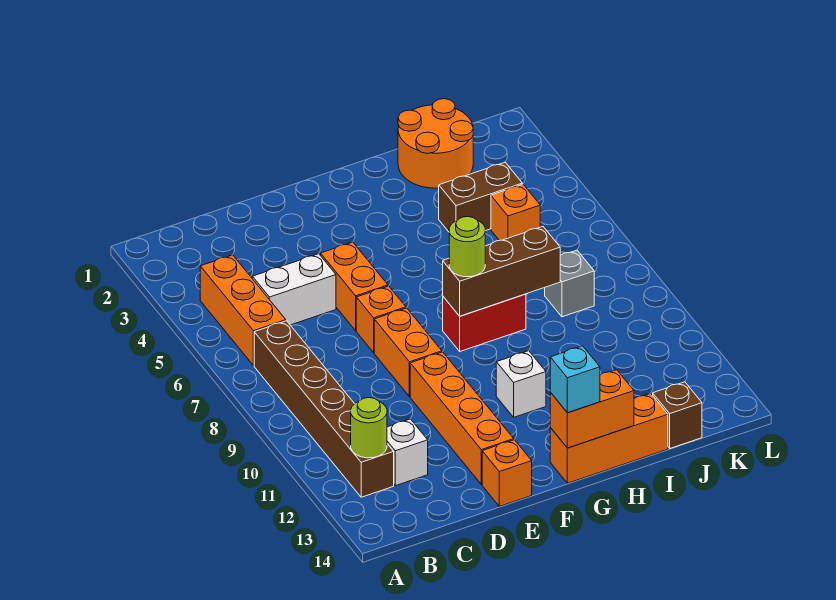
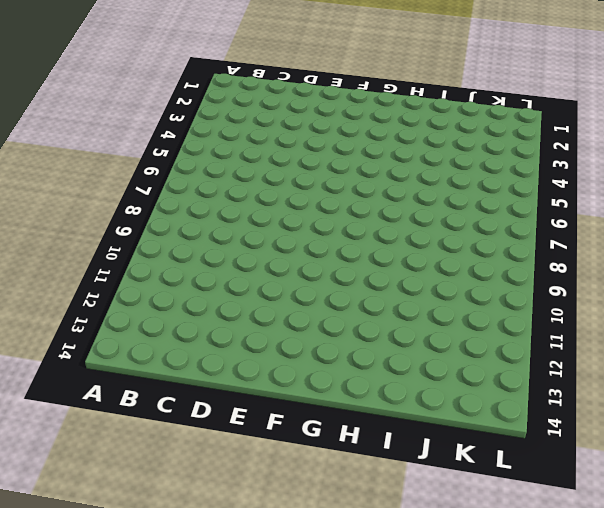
none -> orange brick B4:B6 level 1
none -> brown brick B7:B12 level 1
none -> white brick C5:D5 level 1

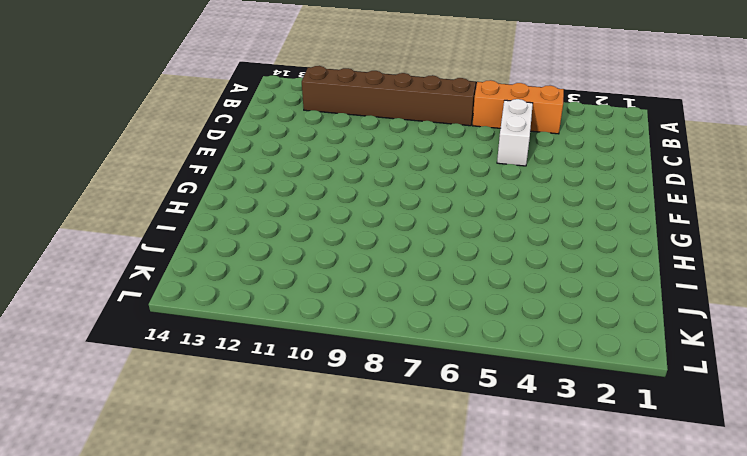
none -> white brick C12 level 1
none -> orange brick E5:E6 level 1
none -> orange brick E7 level 1

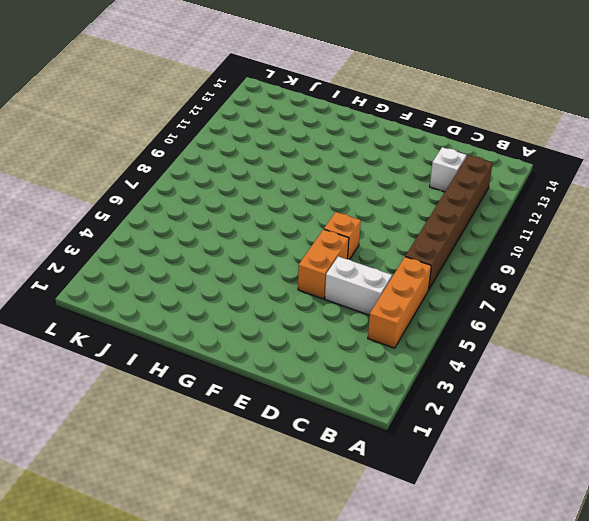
none -> orange brick E8:E9 level 1
none -> orange brick E10:E13 level 1
none -> orange brick E14 level 1

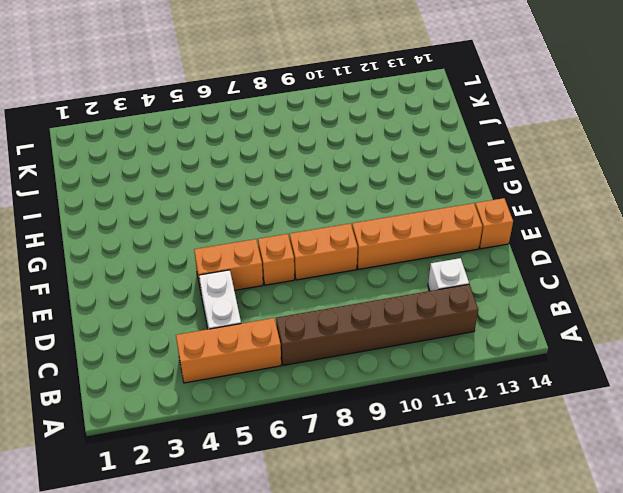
none -> red brick G8:H8 level 1
none -> white brick G11 level 1
none -> orange brick G14:I14 level 1

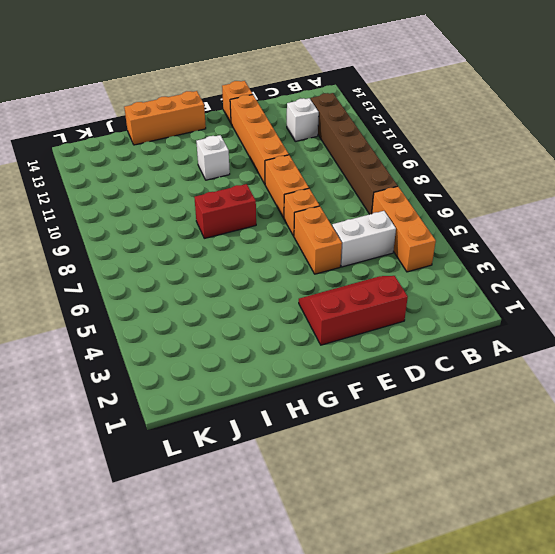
red slope D2:F3 level 1 top 2 -> none
none -> orange round brick I1:J2 level 1
none -> brown brick I4:J4 level 1
none -> orange brick J5 level 1

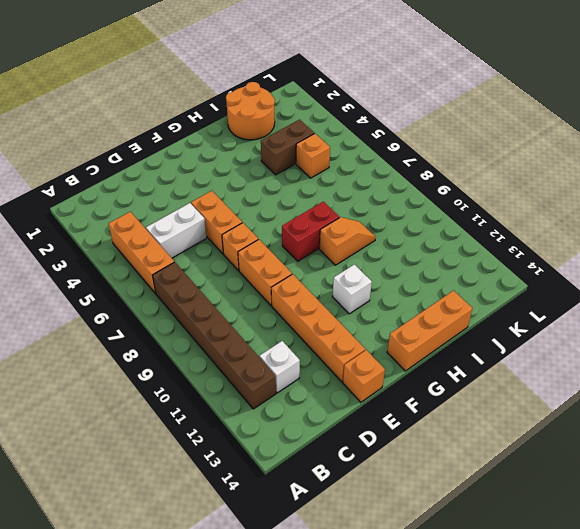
orange slope H9:I9 level 1 top H -> none
none -> grey brick J8 level 1
none -> brown brick J14 level 1
none -> lime round brick B12 level 2

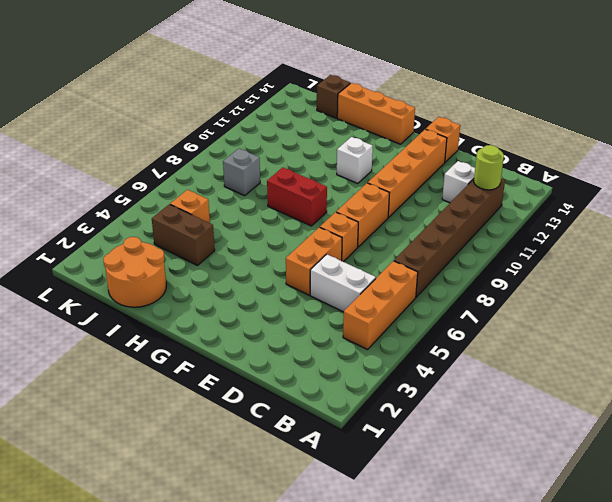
none -> brown brick G8:I8 level 2
none -> orange brick G14:H14 level 2
none -> lime round brick G8 level 3

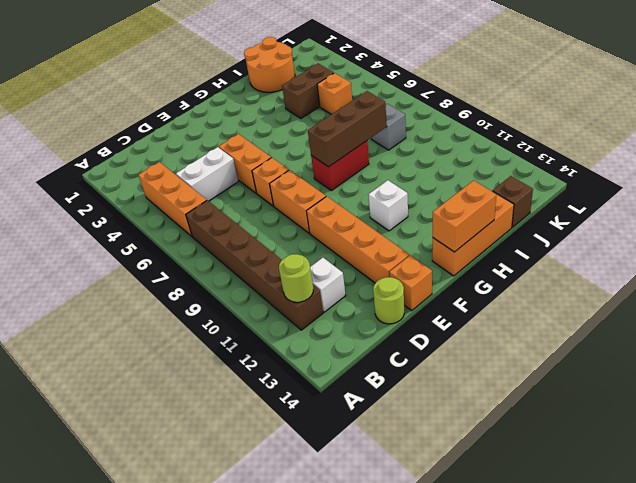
lime round brick D14 level 1 -> lime round brick G8 level 3
none -> cyan brick G14 level 3

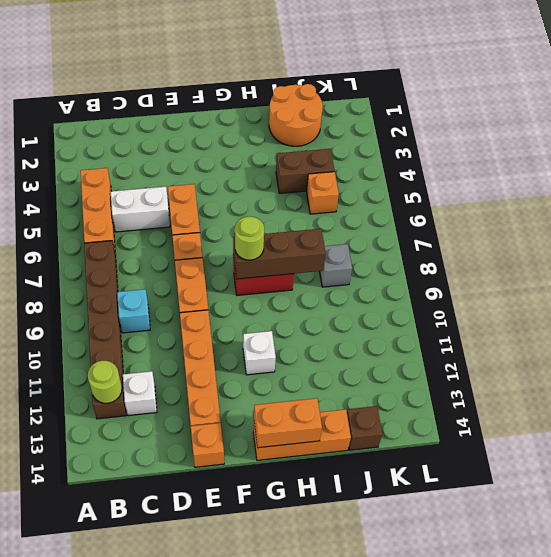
cyan brick C9 level 1 -> cyan brick G14 level 3

